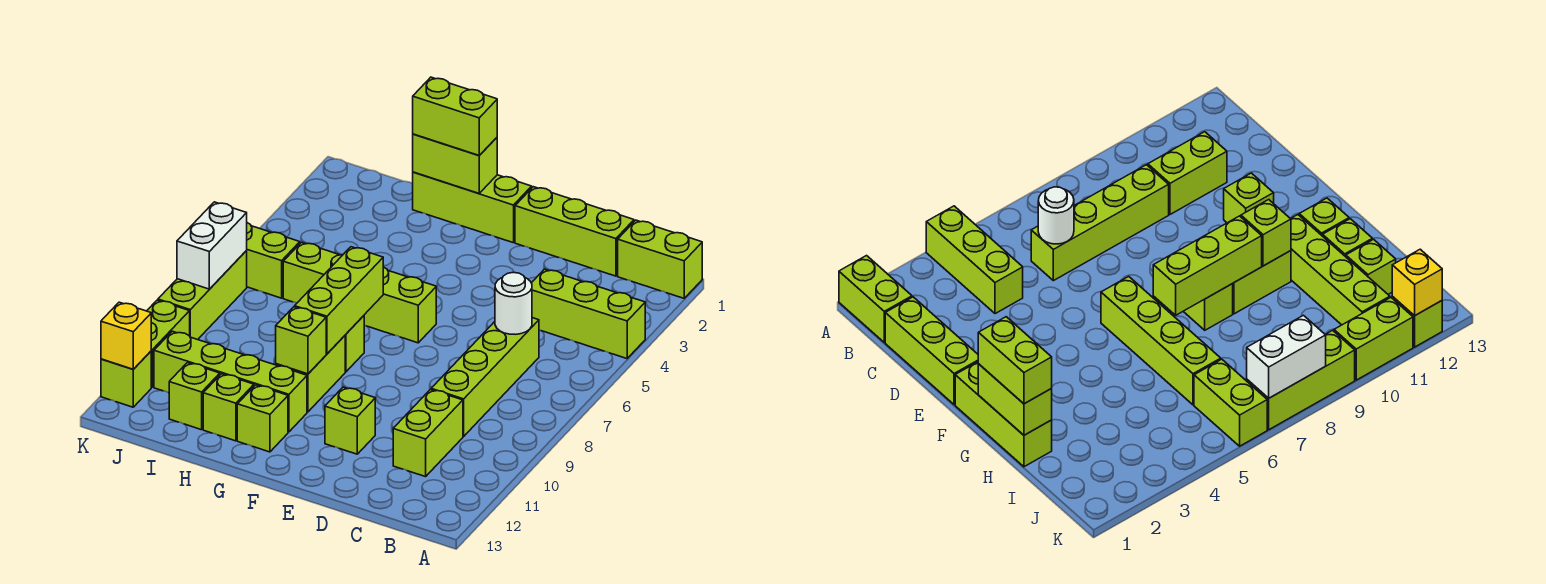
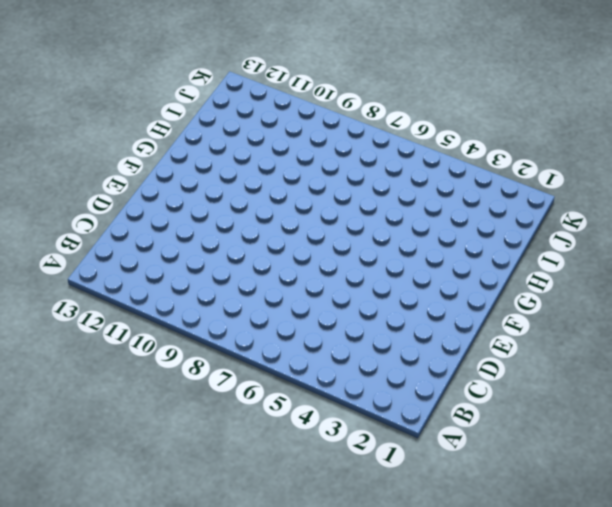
none -> lime brick A1:B1 level 1
none -> lime brick A4:C4 level 1
none -> lime brick C1:E1 level 1

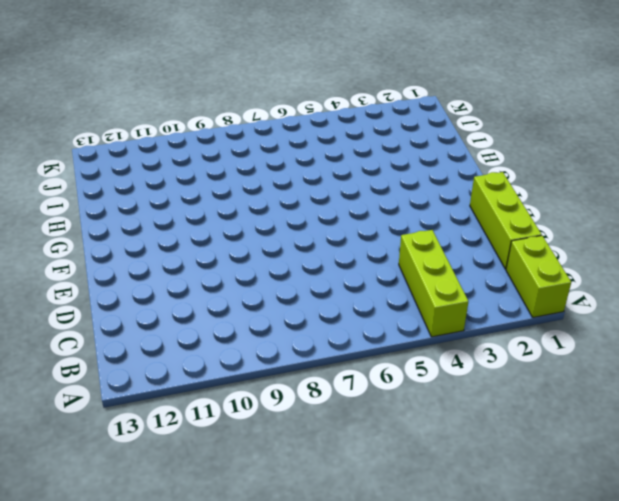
none -> lime brick C6:C9 level 1
none -> lime brick C10:C11 level 1
none -> lime brick E11 level 1

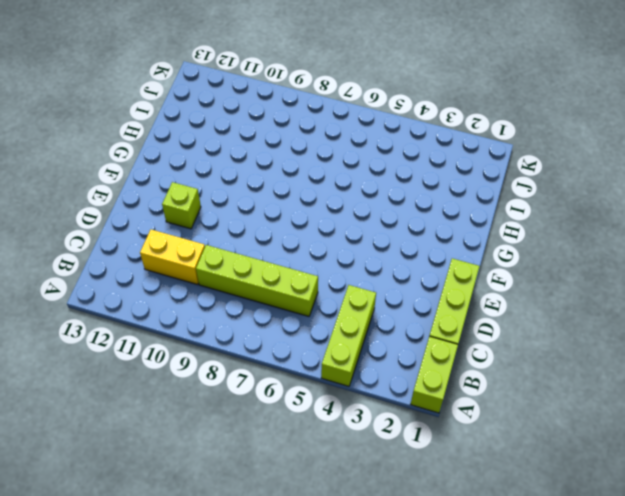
yellow brick C10:C11 level 1 -> lime brick C10:C11 level 1
none -> lime brick F1:H1 level 1
none -> lime brick F6:I6 level 1
none -> lime brick G8 level 1

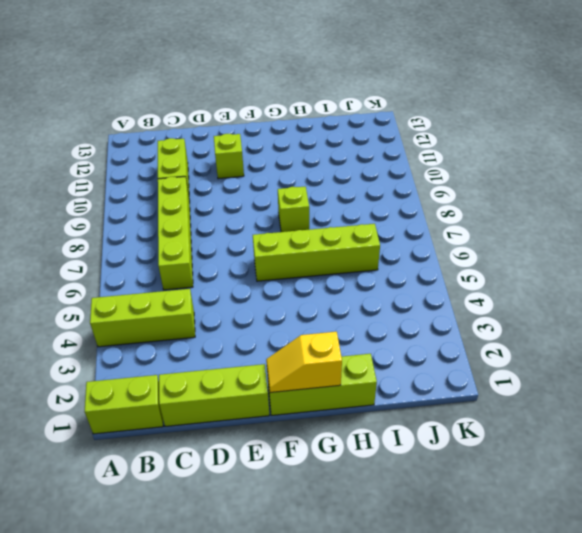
yellow slope F1:G1 level 2 top G -> lime brick G1:H1 level 2
none -> lime brick G9:G10 level 1
none -> lime brick G11:J11 level 1
none -> lime brick G12 level 1

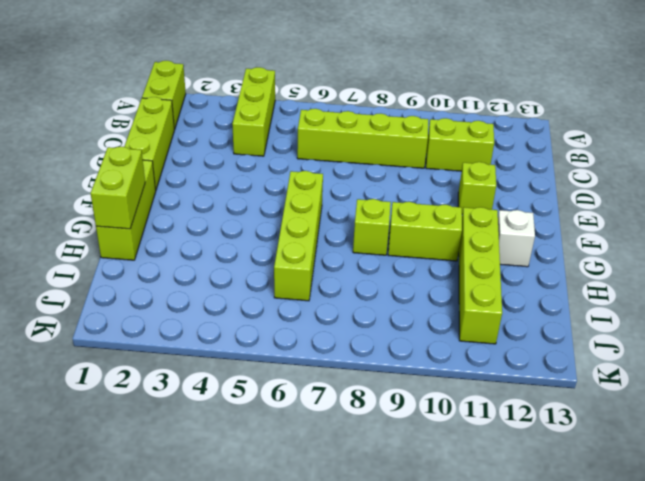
white brick G12 level 1 -> lime brick G12 level 1
none -> lime brick H12 level 1
none -> lime brick I12 level 1
none -> lime brick J6:K6 level 1

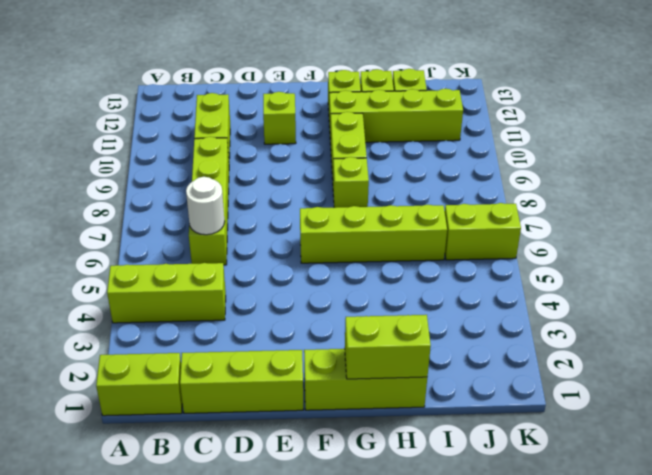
none -> lime brick K7:K9 level 1
none -> lime brick K10:K11 level 1
none -> lime brick K12 level 1

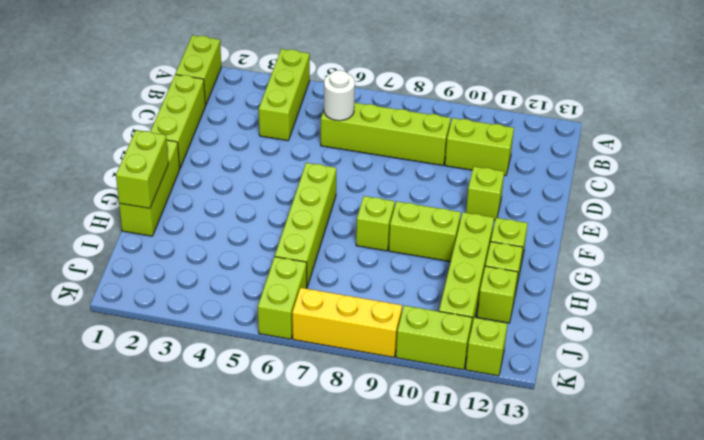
yellow brick K7:K9 level 1 -> lime brick K7:K9 level 1
none -> lime brick G7:G9 level 2
none -> lime brick G10 level 2
none -> white brick K7:K8 level 2

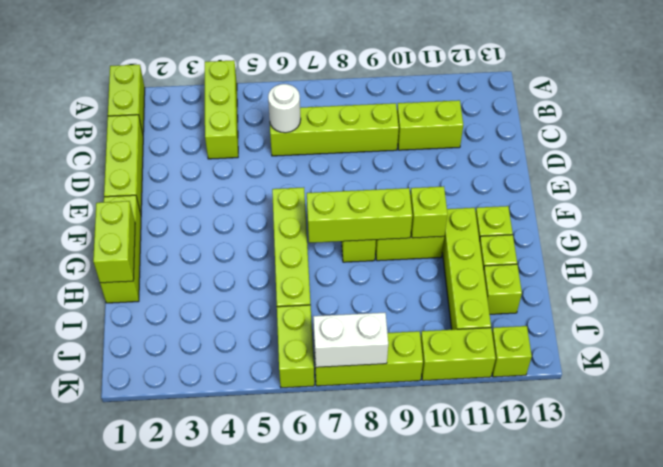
none -> lime brick E11 level 1
none -> yellow brick K12 level 2
none -> lime brick G1:H1 level 3

